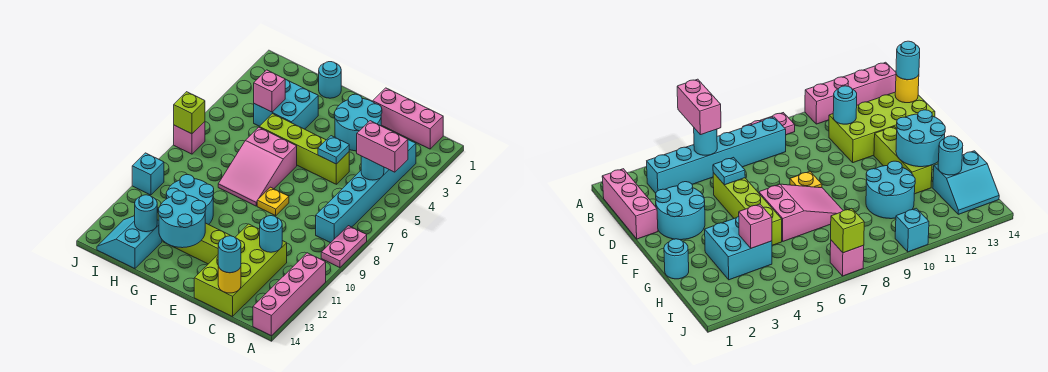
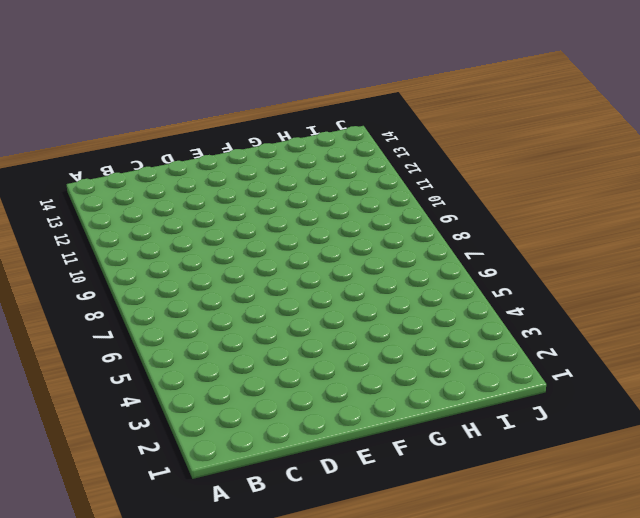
none -> pink plate A8:A9 level 1
none -> pink brick A11:A14 level 1
none -> pink brick B1:D1 level 1

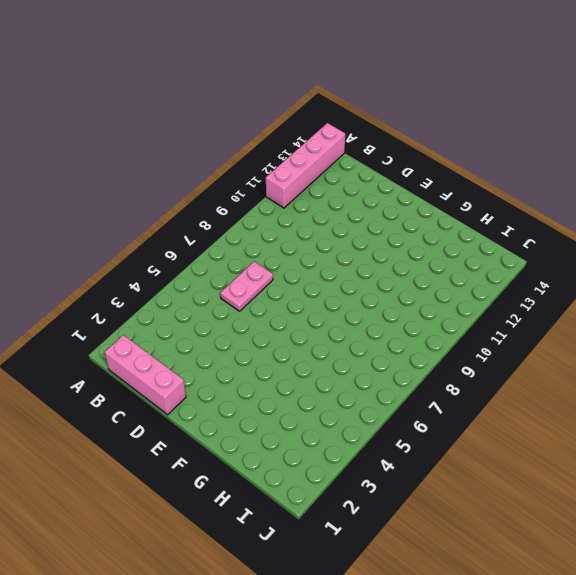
pink plate C6:C7 level 1 -> pink plate A8:A9 level 1
none -> cyan brick B3:B8 level 1
none -> lime brick C11:D14 level 1
none -> cyan round brick D2:E3 level 1

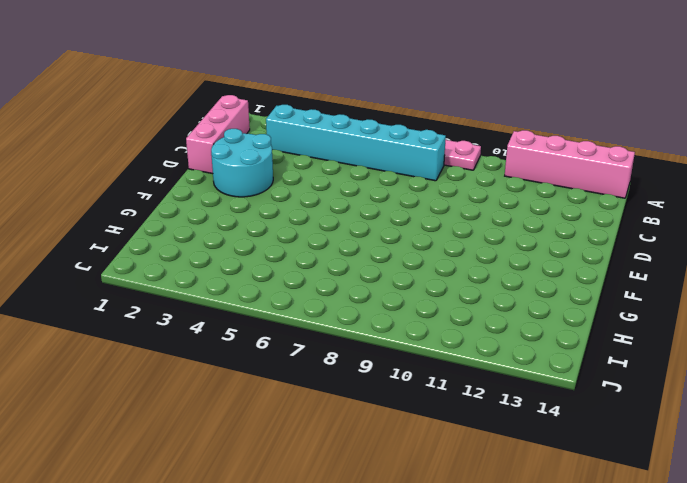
none -> lime brick C11:D14 level 1
none -> lime brick D5:G5 level 1
none -> yellow plate E8 level 1

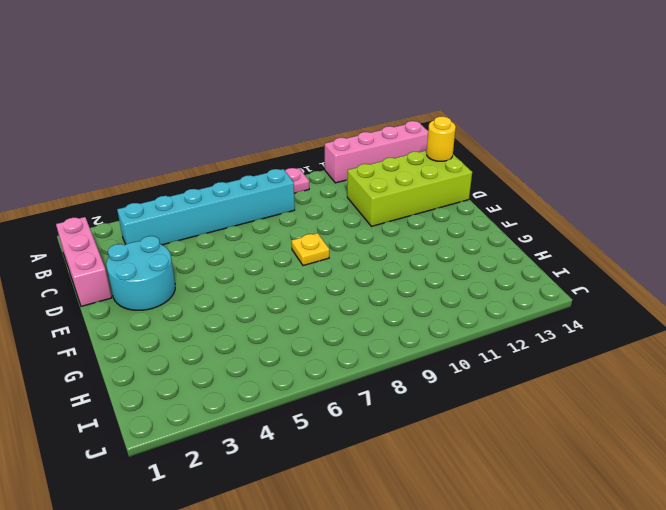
none -> lime brick D5:G5 level 1
none -> lime brick E12:G12 level 1
none -> pink slope F6:G8 level 1 top 6

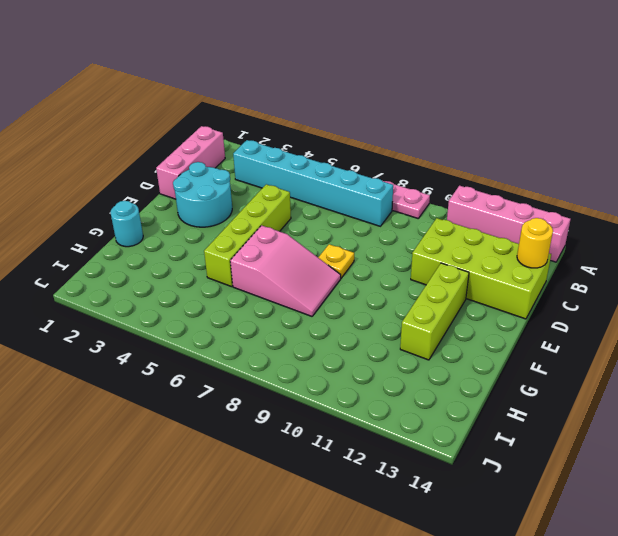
none -> cyan brick G3:H4 level 1
none -> cyan round brick G10:H11 level 1
none -> cyan slope H13:I14 level 1 top H

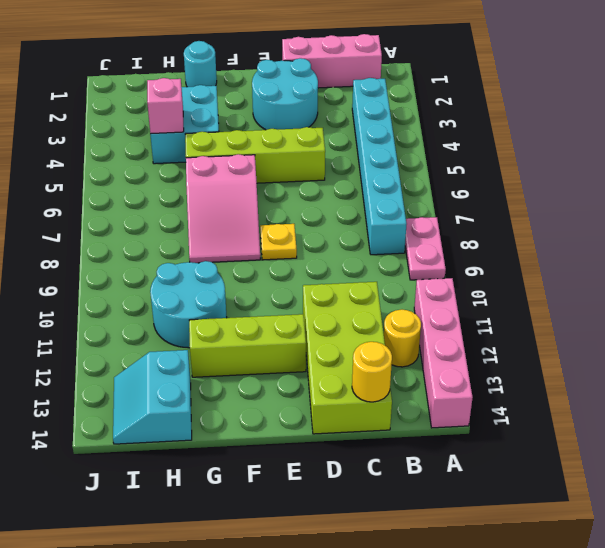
yellow round brick B12 level 1 -> none
none -> pink brick J7 level 1
none -> cyan brick J10 level 1
none -> cyan round brick B5 level 2

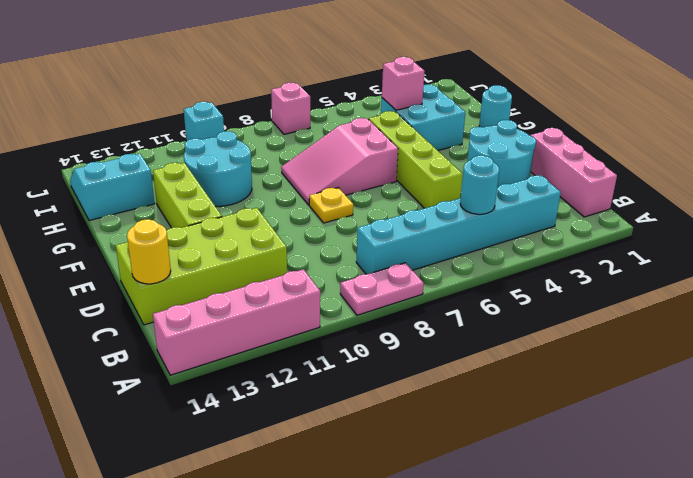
none -> cyan round brick C11 level 2
none -> cyan plate D5 level 2
none -> cyan round brick F12:G13 level 2

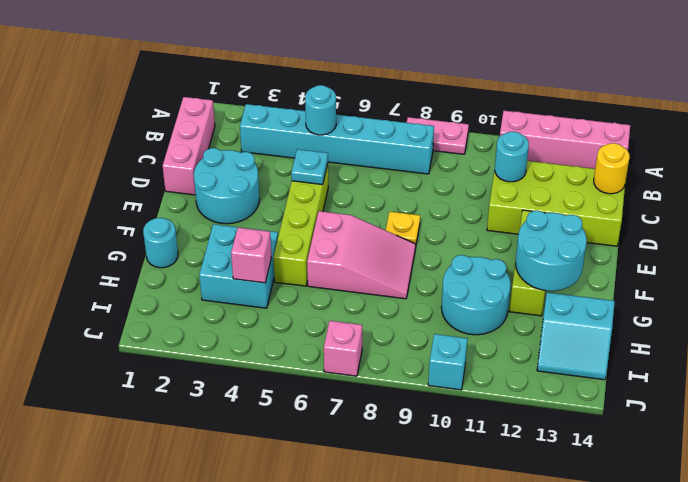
none -> cyan round brick H13 level 2
none -> lime brick J7 level 2
none -> pink brick A5:B5 level 3

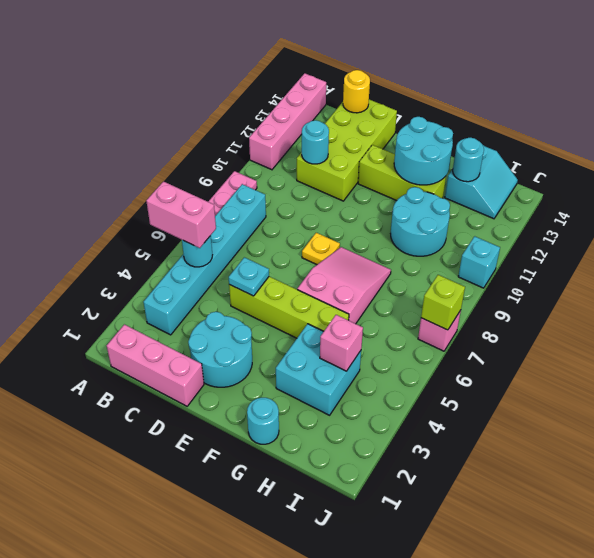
none -> cyan round brick C14 level 3

